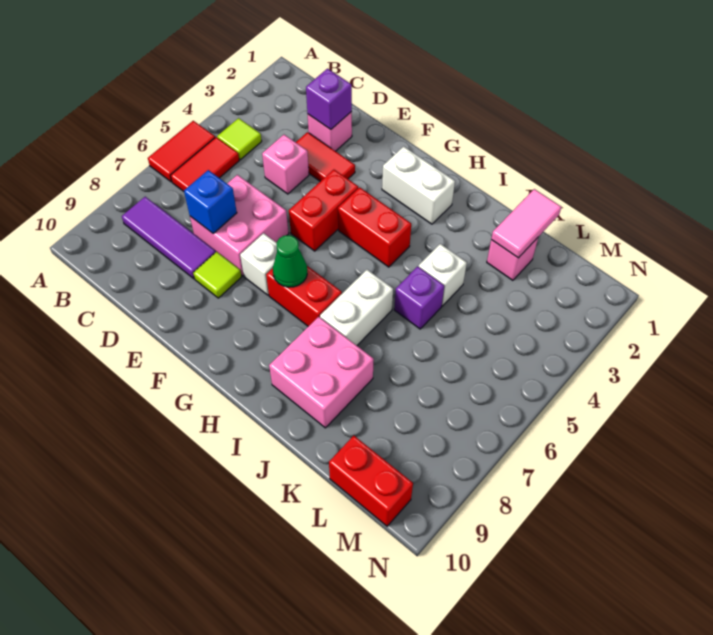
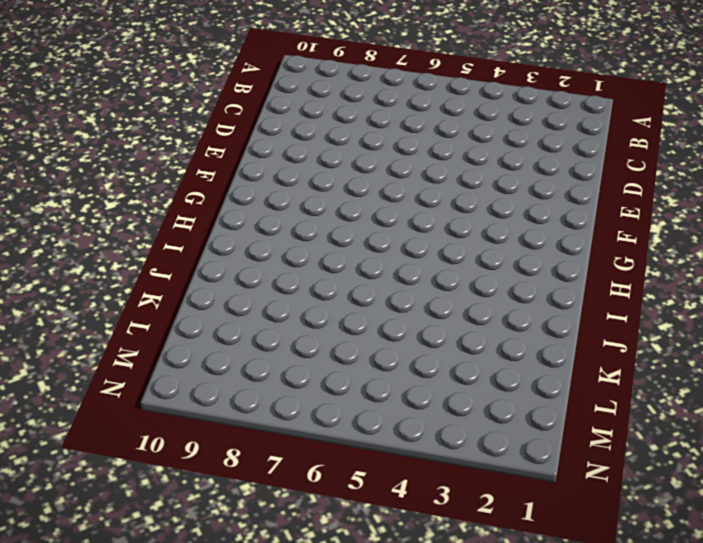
none -> red tile A5:A6 level 1
none -> lime tile B4 level 1
none -> red tile B5:B6 level 1

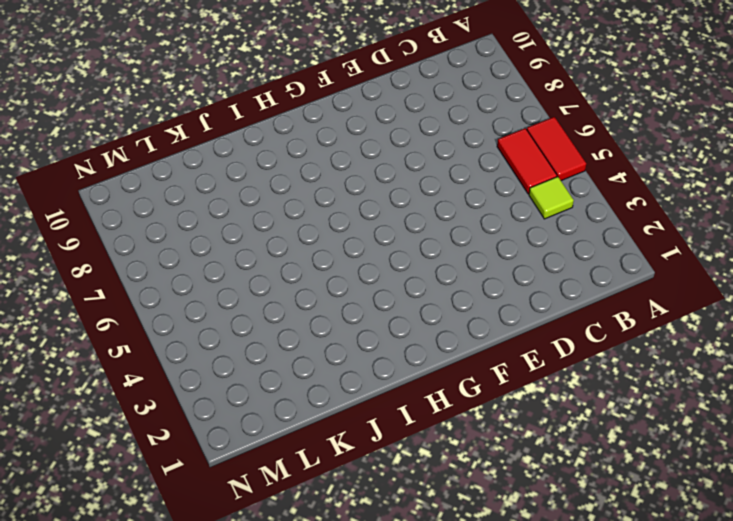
none -> purple tile B8:D8 level 1
none -> pink brick D2 level 1
none -> red tile D3:E3 level 1

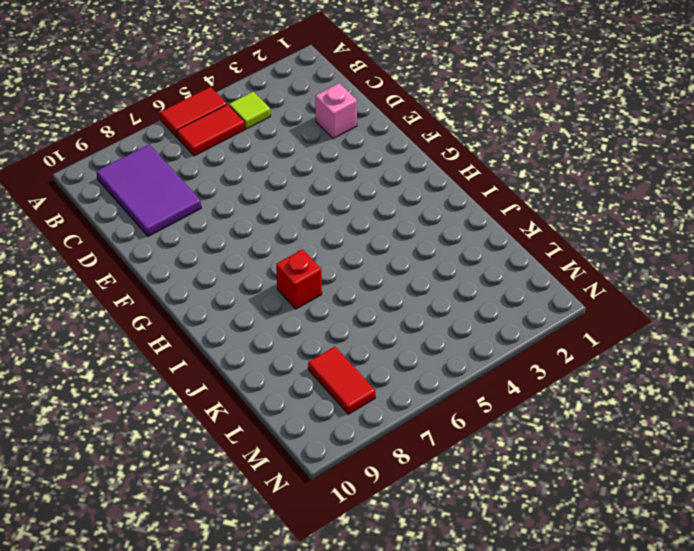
purple tile B8:D9 level 1 -> purple tile B8:D8 level 1
red brick I7 level 1 -> white brick I6:I7 level 1
red tile L8:M8 level 1 -> red tile D3:E3 level 1
none -> pink brick D4 level 1
none -> pink brick D6:E7 level 1
none -> lime tile E8 level 1

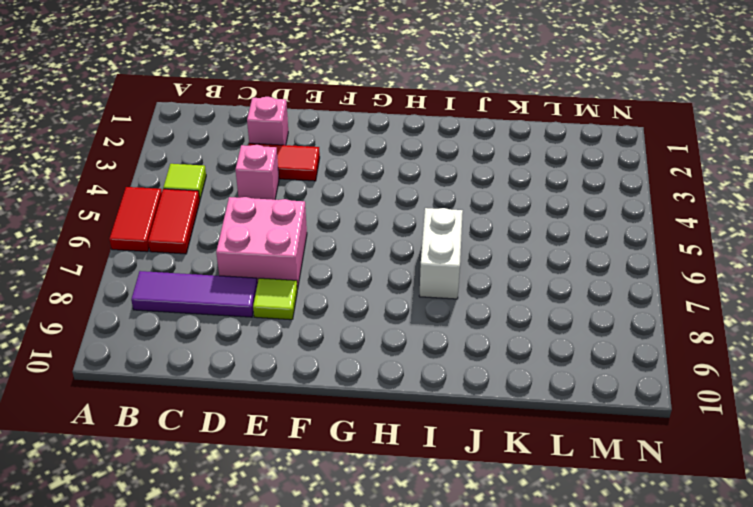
none -> red brick F4:F5 level 1
none -> white brick F7 level 1
none -> white brick G2:H2 level 1

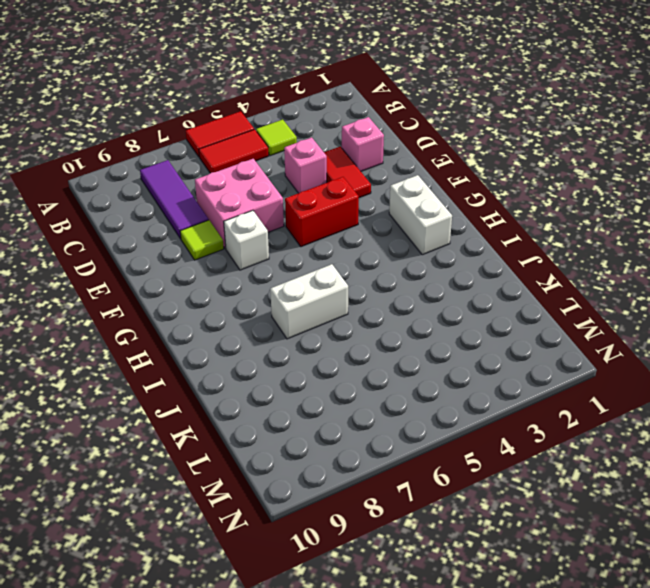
none -> red brick G4:H4 level 1
none -> red brick G7:H7 level 1
none -> pink brick I8:J9 level 1

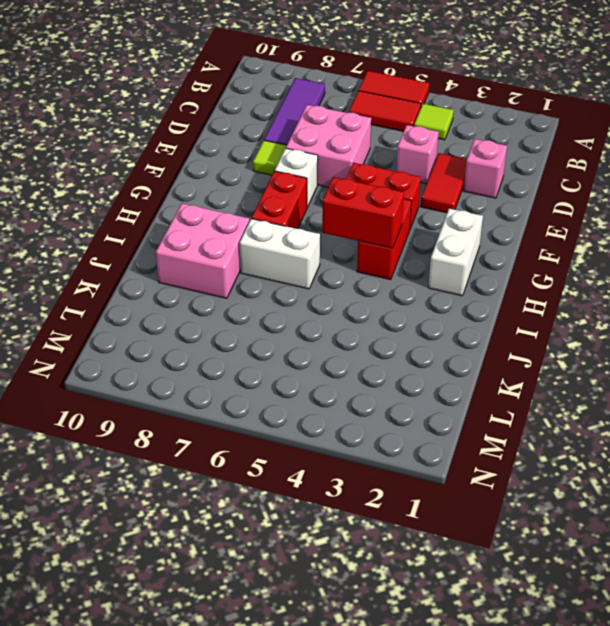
red brick H4:H5 level 2 -> red brick L10:M10 level 1
none -> white brick J4 level 1
none -> purple brick J5 level 1
none -> pink brick K2 level 1

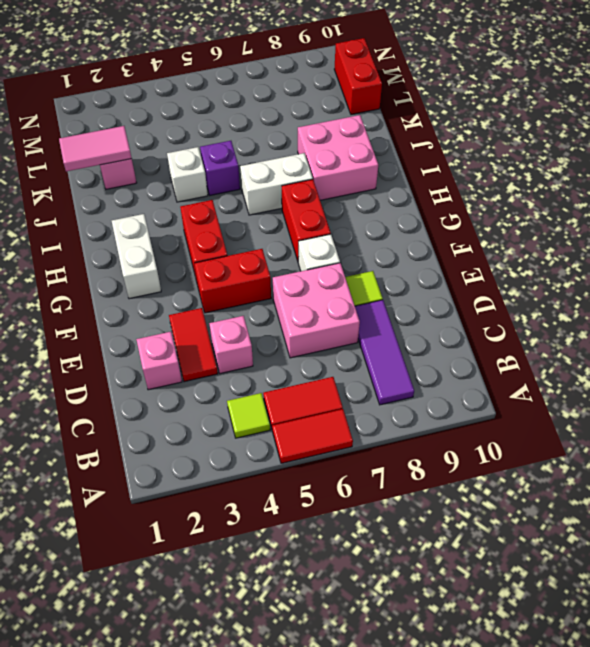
none -> purple brick D2 level 2
none -> blue brick D7 level 2
none -> green cone G7 level 2

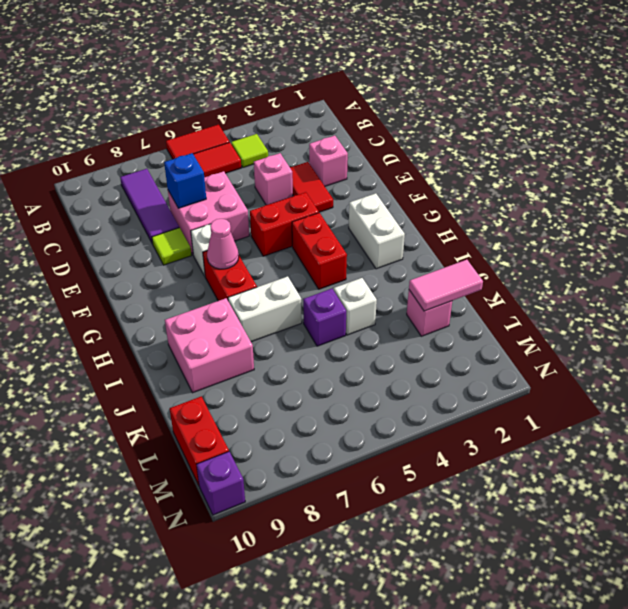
pink cone G7 level 2 -> green cone G7 level 2
purple brick N10 level 1 -> purple brick D2 level 2

